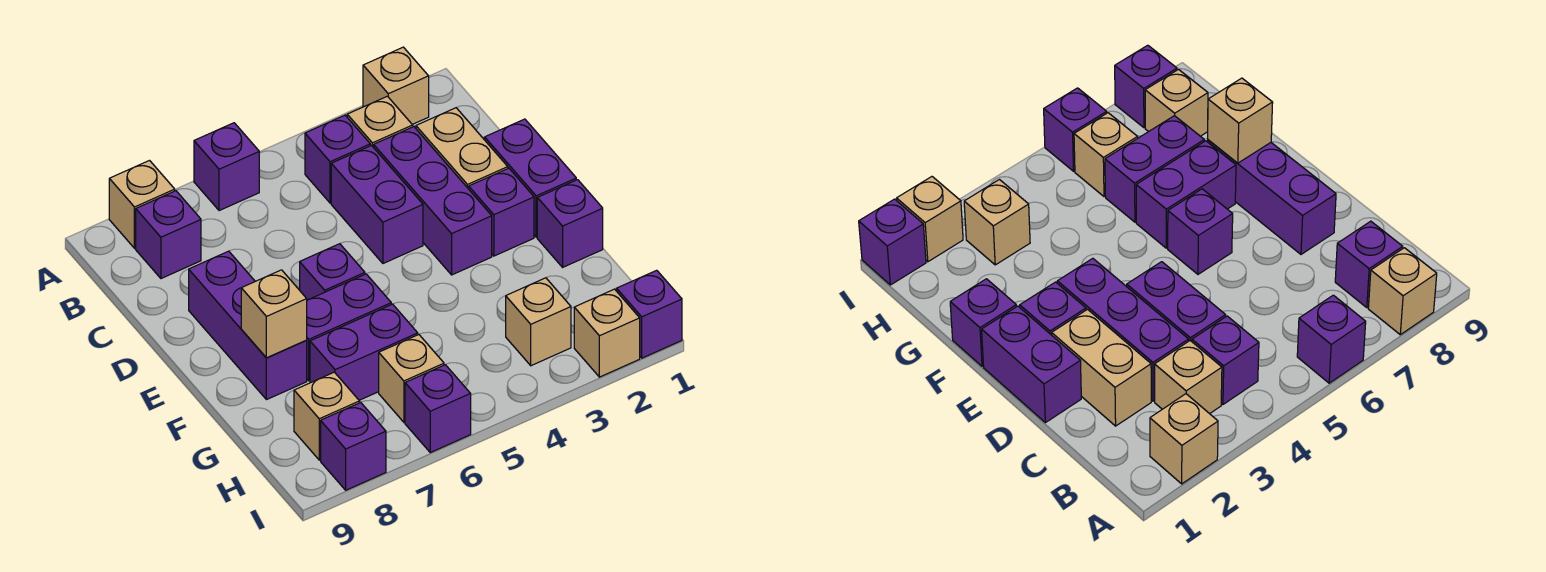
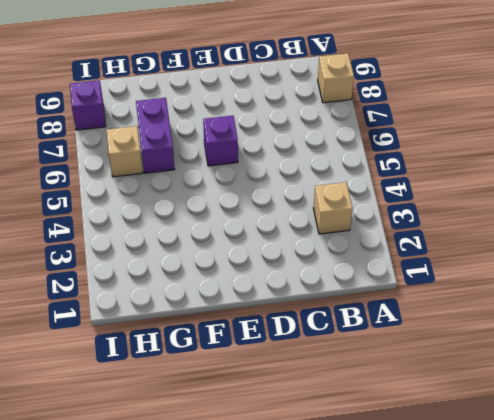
none -> tan brick A2 level 1
none -> purple brick A6 level 1
none -> purple brick B4 level 1

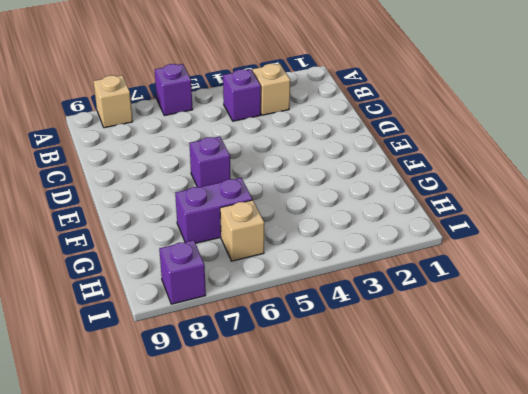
none -> tan brick A2 level 1
none -> purple brick B8 level 1
none -> tan brick C2:D2 level 1

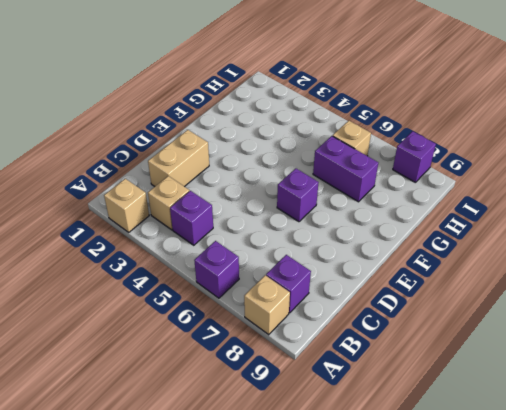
none -> purple brick C3:E3 level 1
none -> purple brick C4:D4 level 1
none -> purple brick D1:E1 level 1

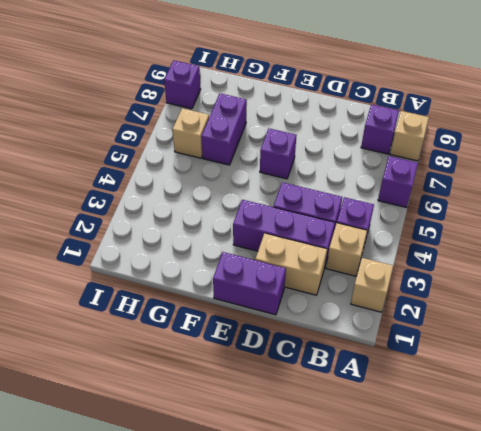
none -> purple brick D8:F8 level 1
none -> purple brick E2 level 1
none -> purple brick F1 level 1

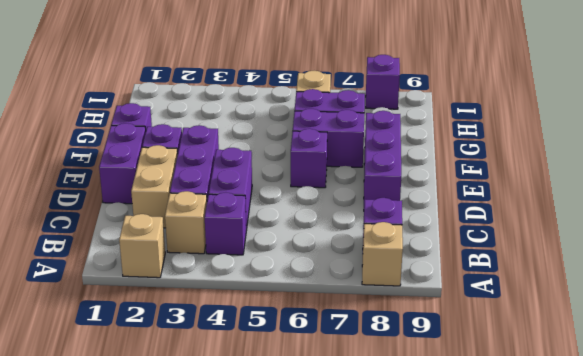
none -> purple brick A6 level 1
none -> tan brick H3 level 1
none -> tan brick H8 level 1

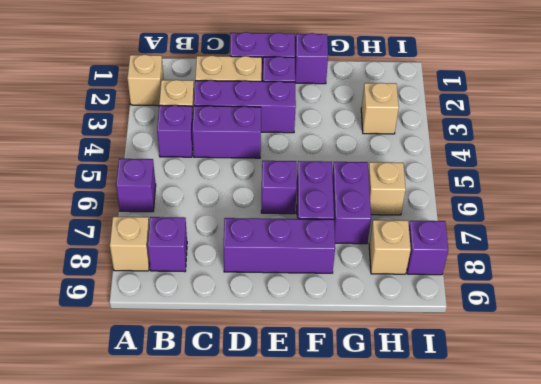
none -> purple brick I1 level 1
none -> tan brick I2 level 1
none -> purple brick I6 level 1

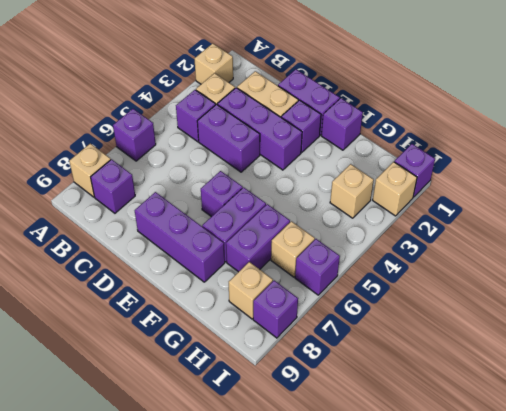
none -> tan brick F8 level 2

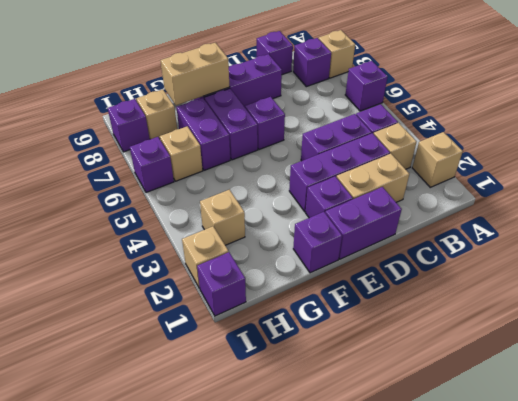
purple brick C9 level 1 -> none
tan brick F8:G8 level 2 -> tan brick F8 level 2

